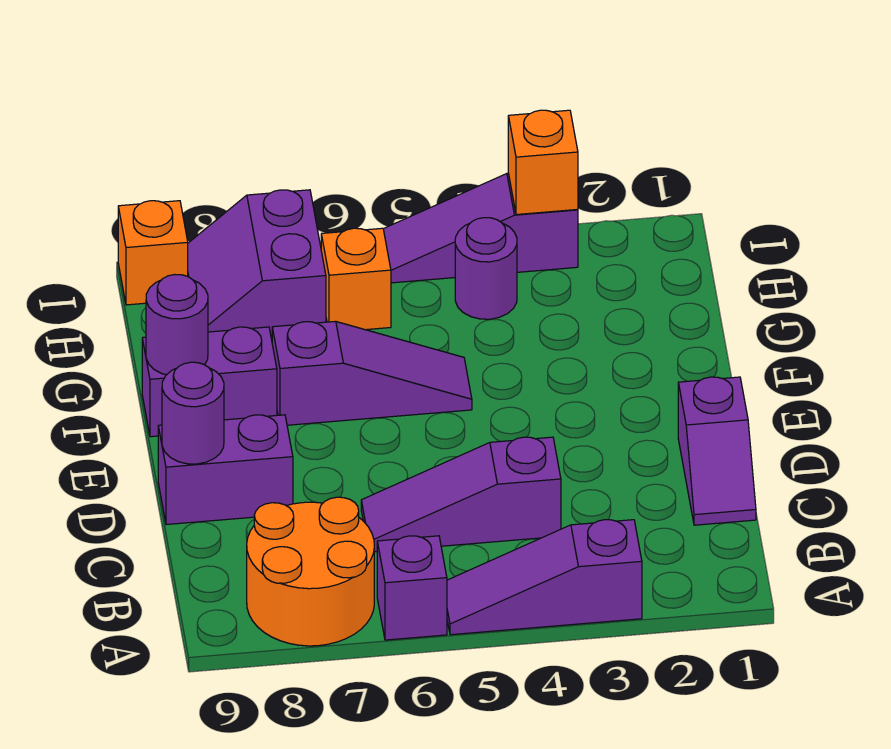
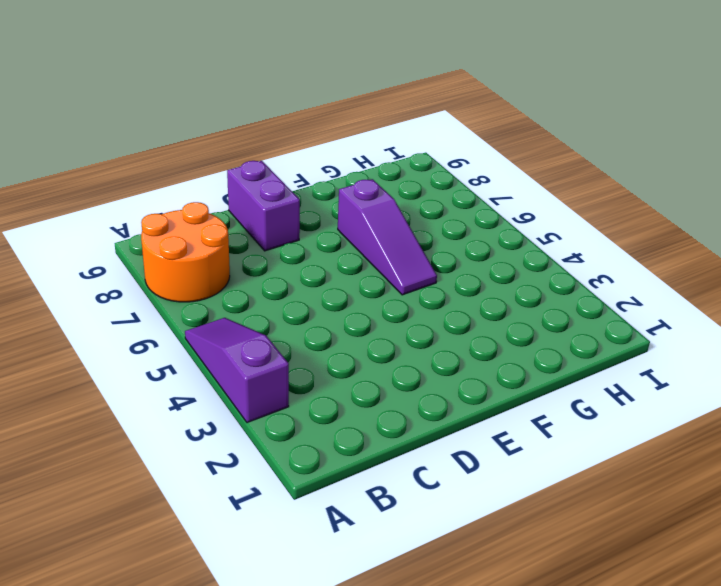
none -> purple brick A6 level 1
none -> purple slope C1:D1 level 1 top D
none -> purple slope C4:C6 level 1 top 4

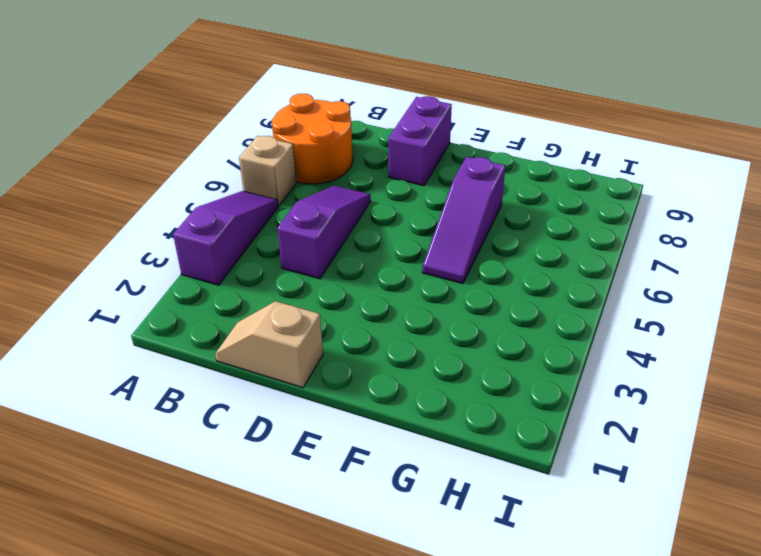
tan brick A6 level 1 -> purple brick A6 level 1
tan slope C1:D1 level 1 top D -> purple slope C1:D1 level 1 top D
none -> purple brick F8:F9 level 1
none -> purple round brick H4 level 1
none -> orange brick H6 level 1

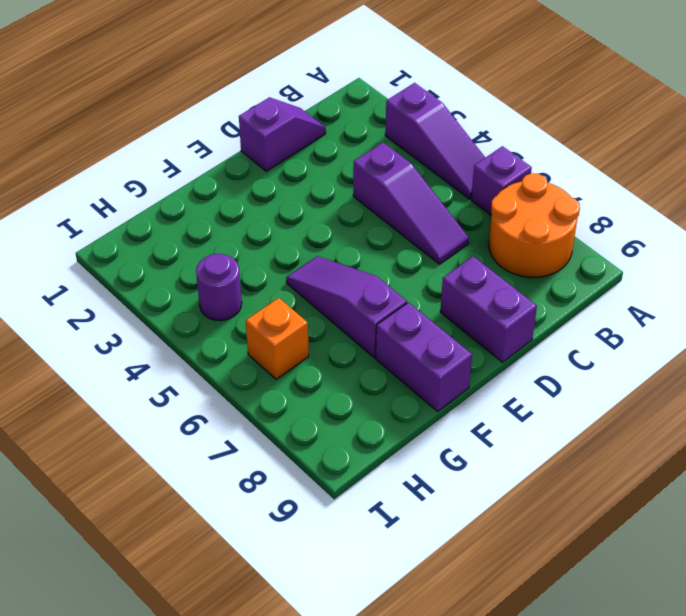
none -> purple slope H7:I8 level 1 top 7
none -> purple slope I3:I5 level 1 top 3
none -> orange brick I9 level 1

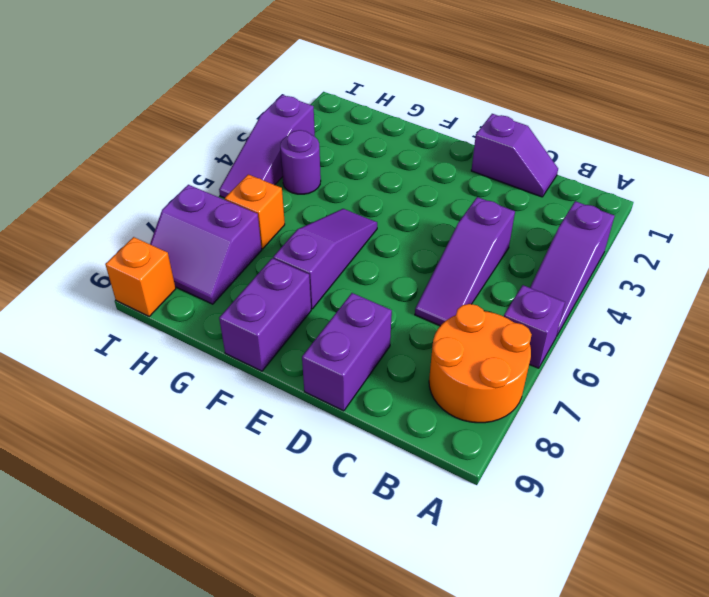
none -> purple round brick D9 level 2
none -> purple round brick F9 level 2
none -> orange brick I3 level 2

